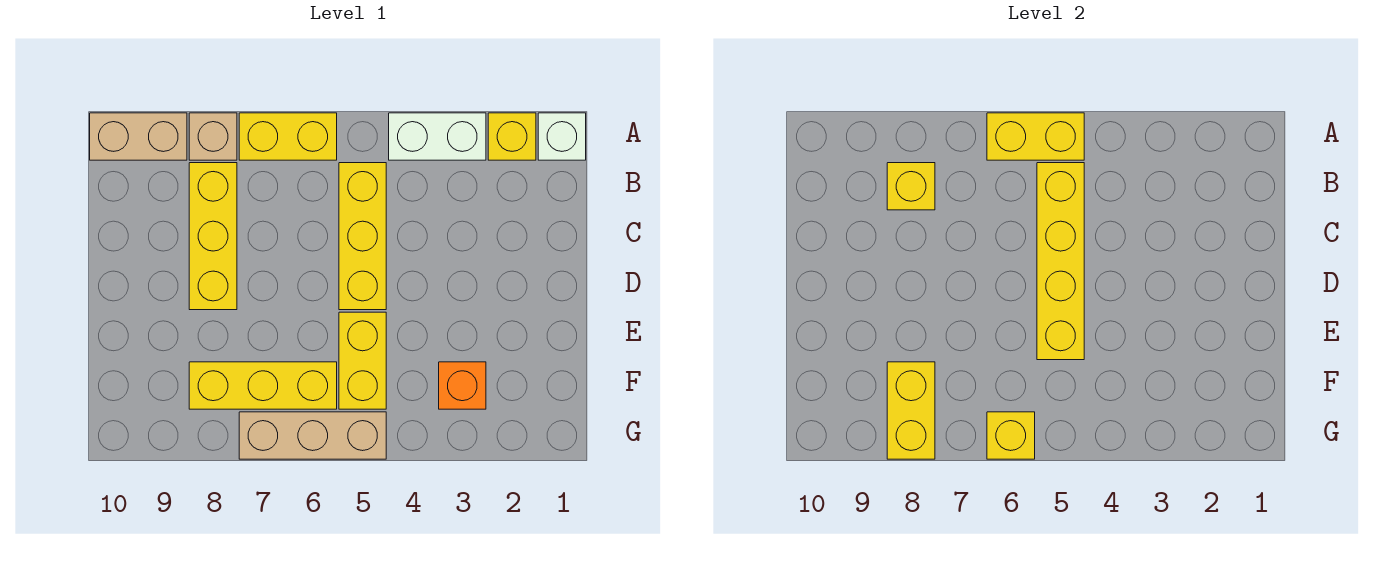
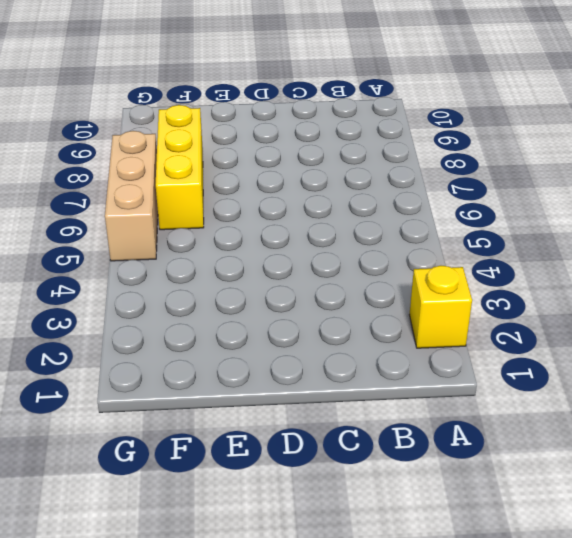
none -> white brick A1 level 1
none -> white brick A3:A4 level 1
none -> yellow brick A6:A7 level 1

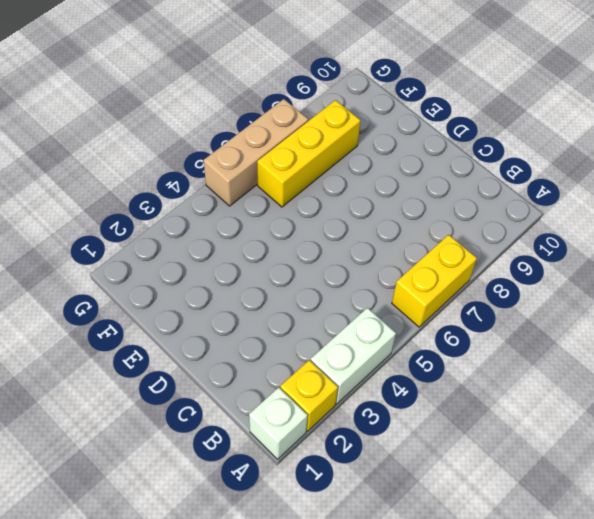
none -> tan brick A8 level 1
none -> tan brick A9:A10 level 1
none -> yellow brick B5:D5 level 1

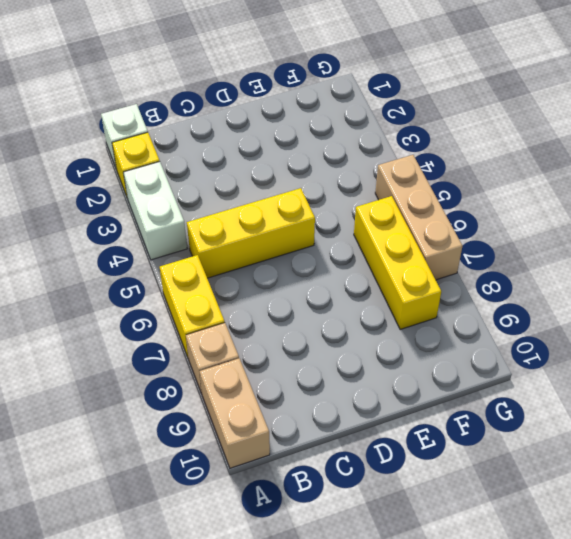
none -> yellow brick B8:D8 level 1
none -> yellow brick E5:F5 level 1
none -> orange brick F3 level 1

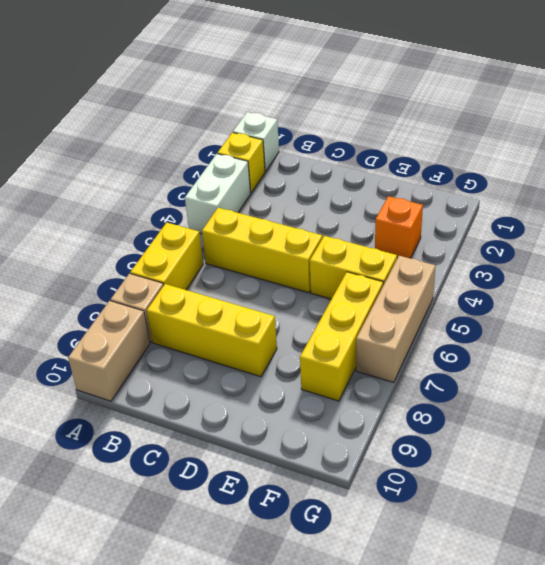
none -> yellow brick A5:A6 level 2
none -> yellow brick B5:E5 level 2
none -> yellow brick B8 level 2

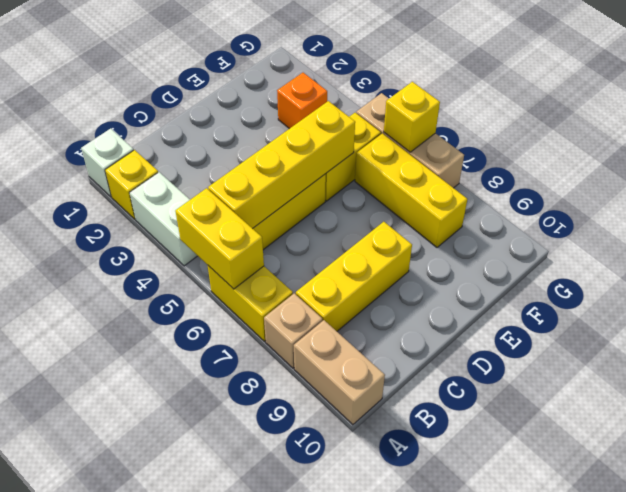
none -> yellow brick B8 level 2
none -> yellow brick F8:G8 level 2

